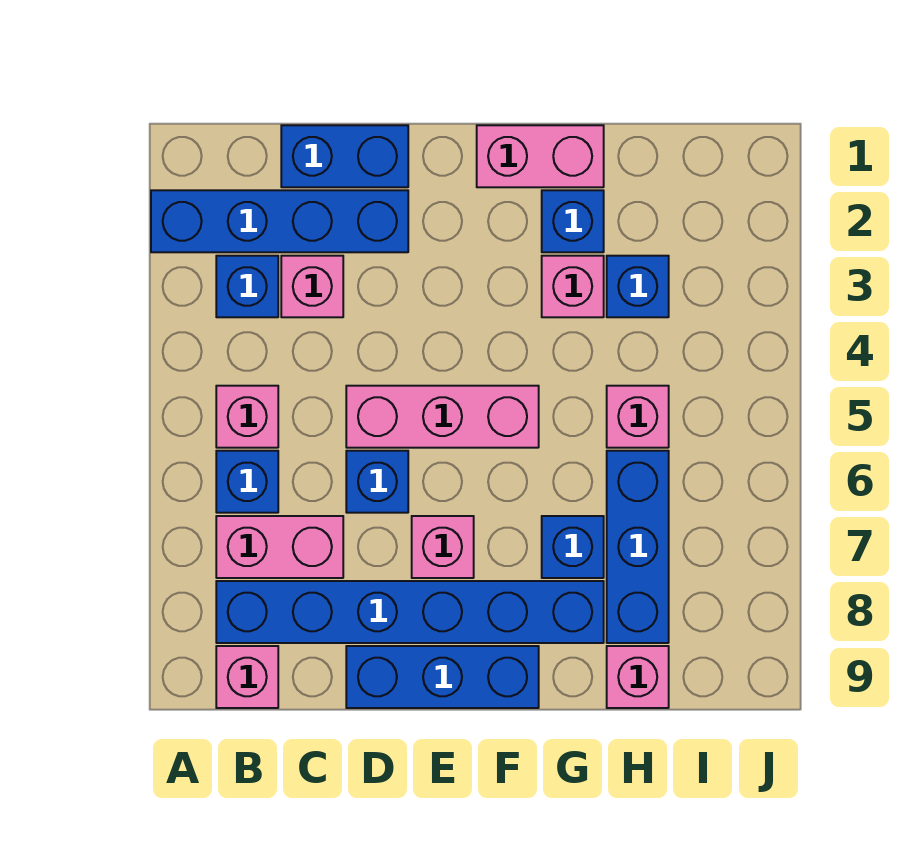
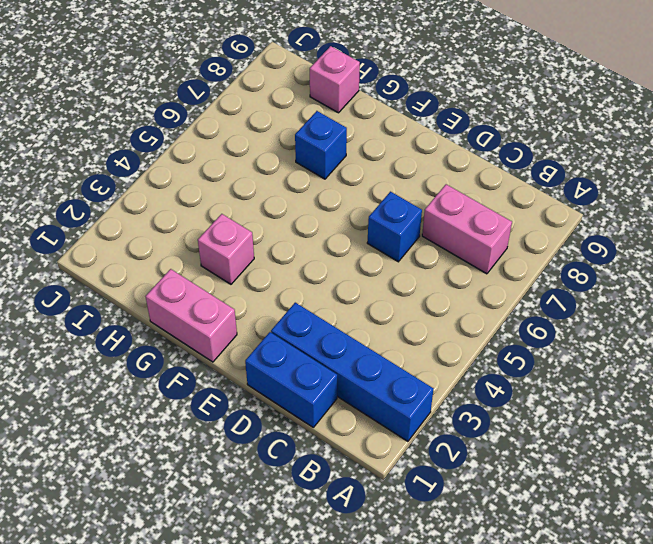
none -> blue brick B3 level 1
none -> pink brick B5 level 1
none -> blue brick B6 level 1

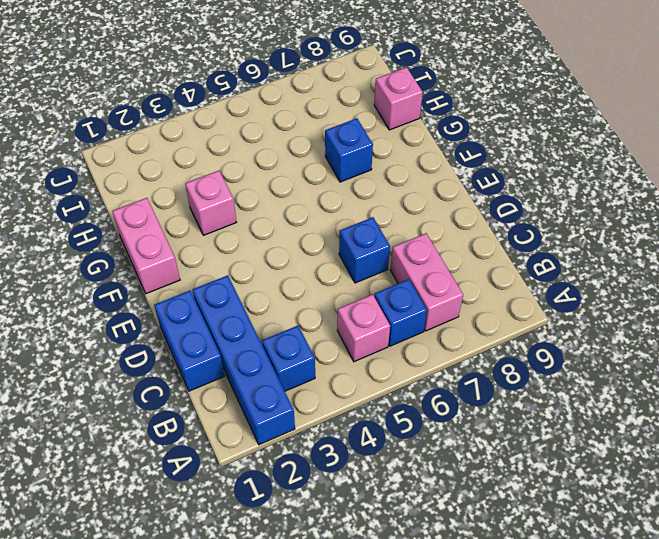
none -> blue brick B8:G8 level 1
none -> pink brick B9 level 1
none -> pink brick C3 level 1

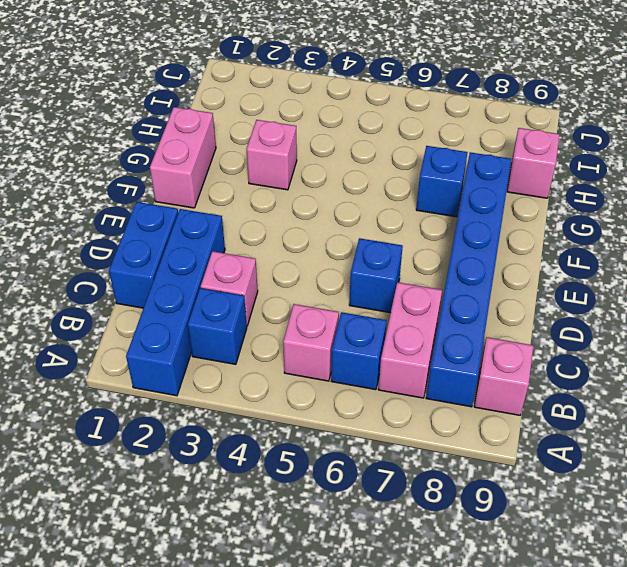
none -> pink brick D5:F5 level 1
none -> blue brick D9:F9 level 1
none -> pink brick E7 level 1

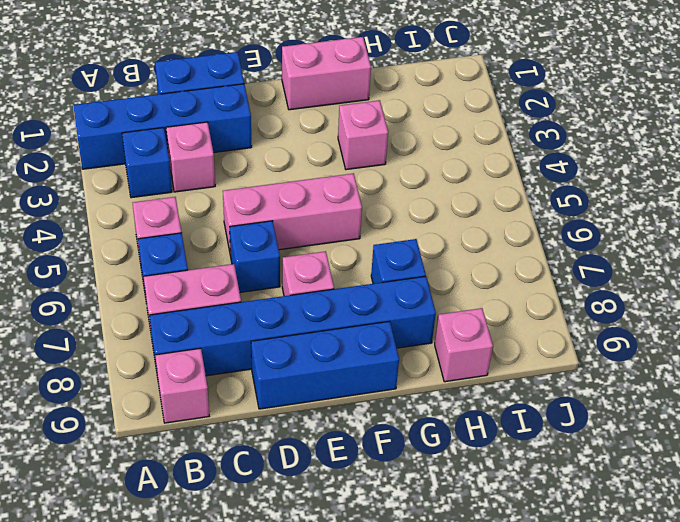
none -> blue brick G2 level 1
none -> blue brick H3 level 1
none -> pink brick H5 level 1

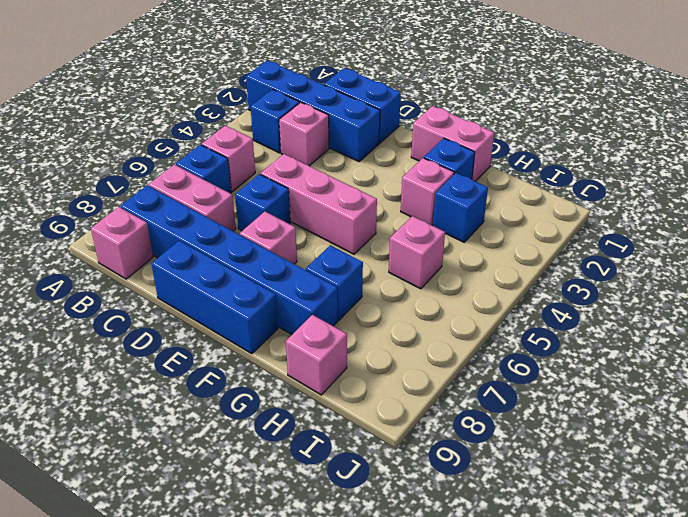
none -> blue brick H6:H8 level 1

